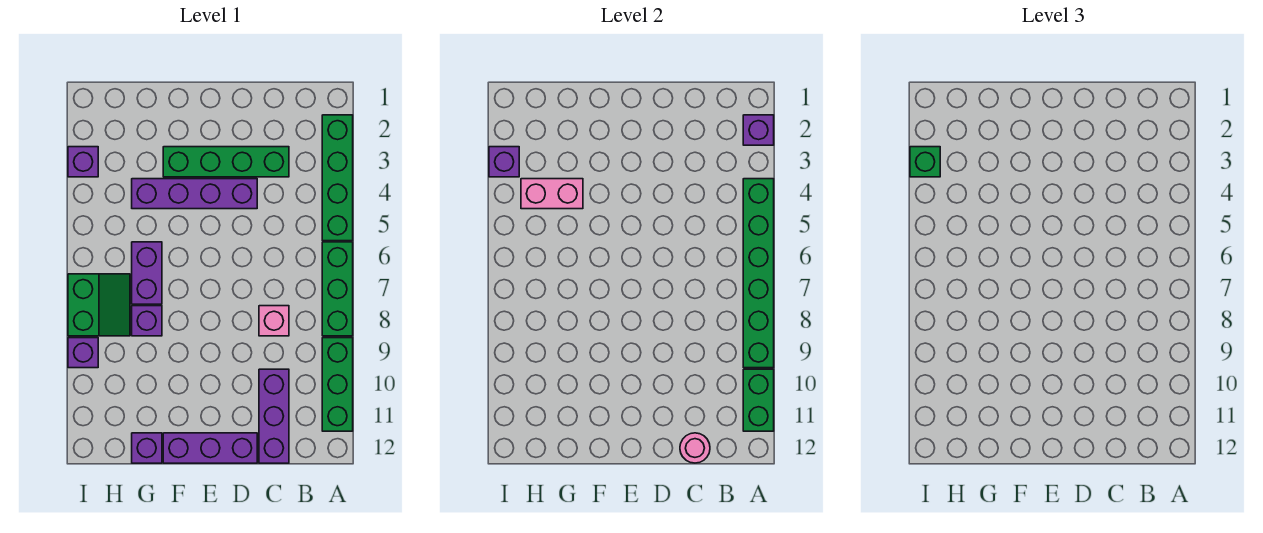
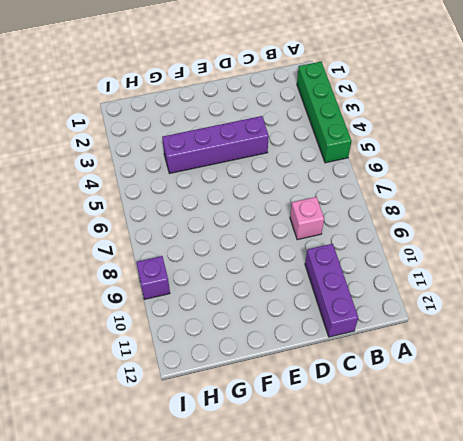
none -> green brick A6:A8 level 1
none -> green brick A9:A11 level 1
none -> green brick C3:F3 level 1

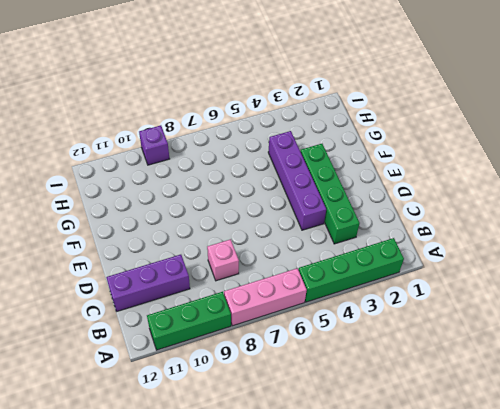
pink brick A6:A8 level 1 -> green brick A6:A8 level 1
none -> purple brick D12:F12 level 1
none -> purple brick G6:G7 level 1
none -> purple brick G8 level 1

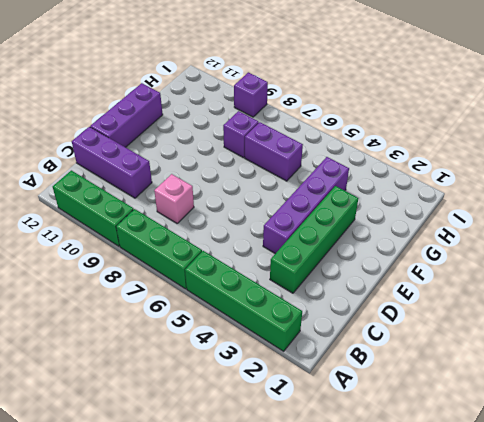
none -> purple brick G12 level 1
none -> green slope H7:I8 level 1 top I
none -> purple brick I3 level 1

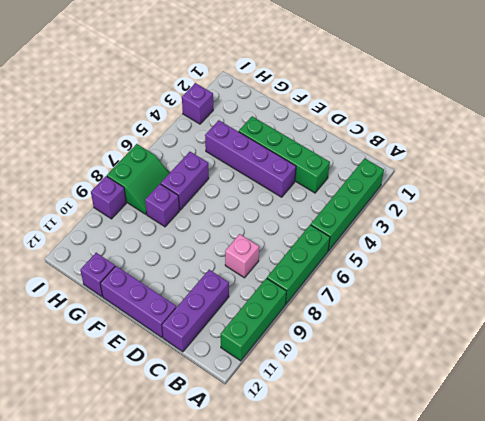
none -> purple brick A2 level 2
none -> green brick A4:A9 level 2
none -> green brick A10:A11 level 2

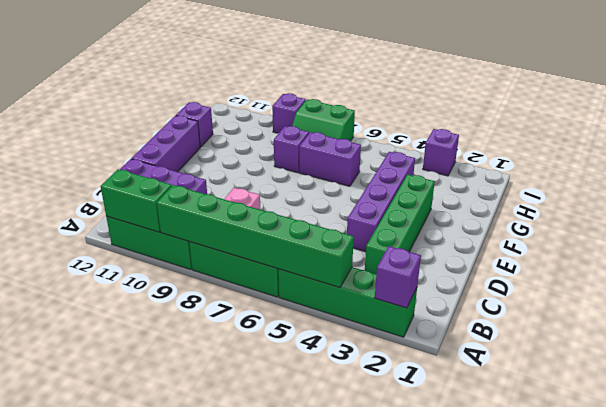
none -> pink round brick C12 level 2
none -> pink brick G4:H4 level 2
none -> purple brick I3 level 2

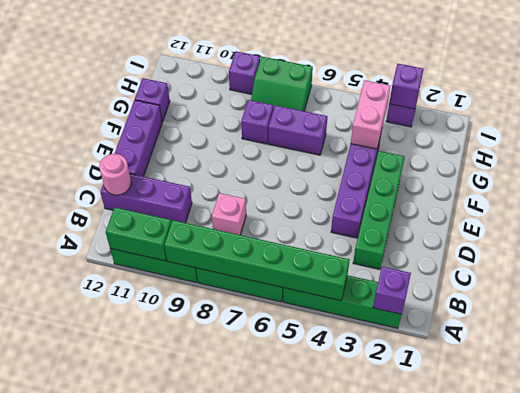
none -> green brick I3 level 3

